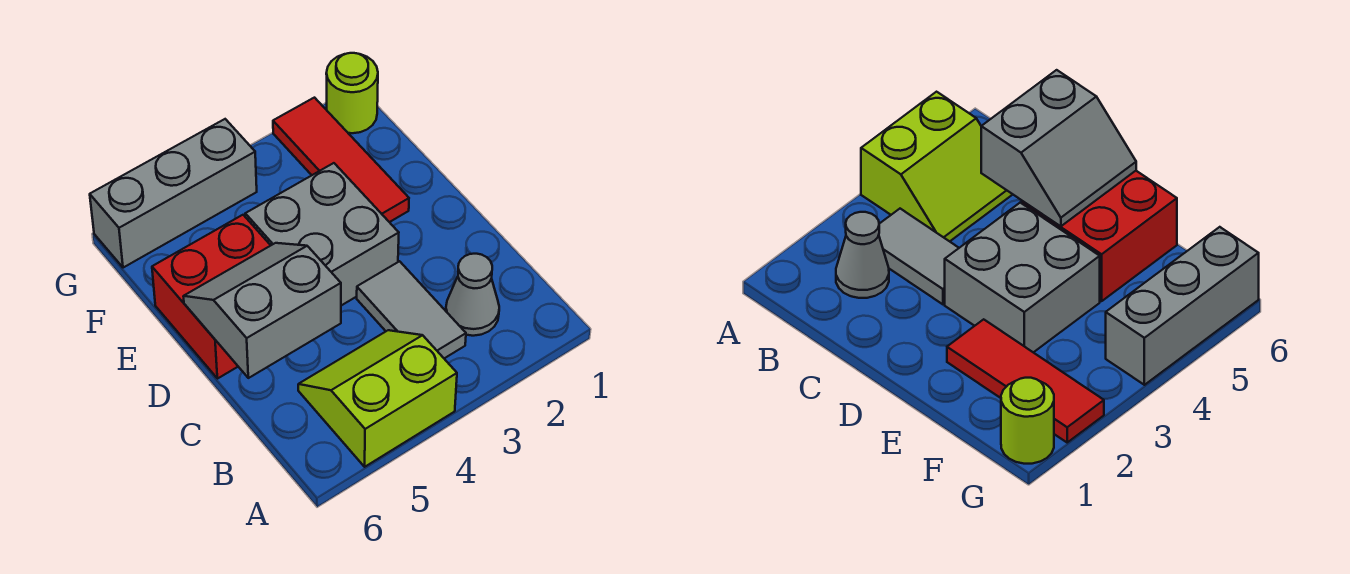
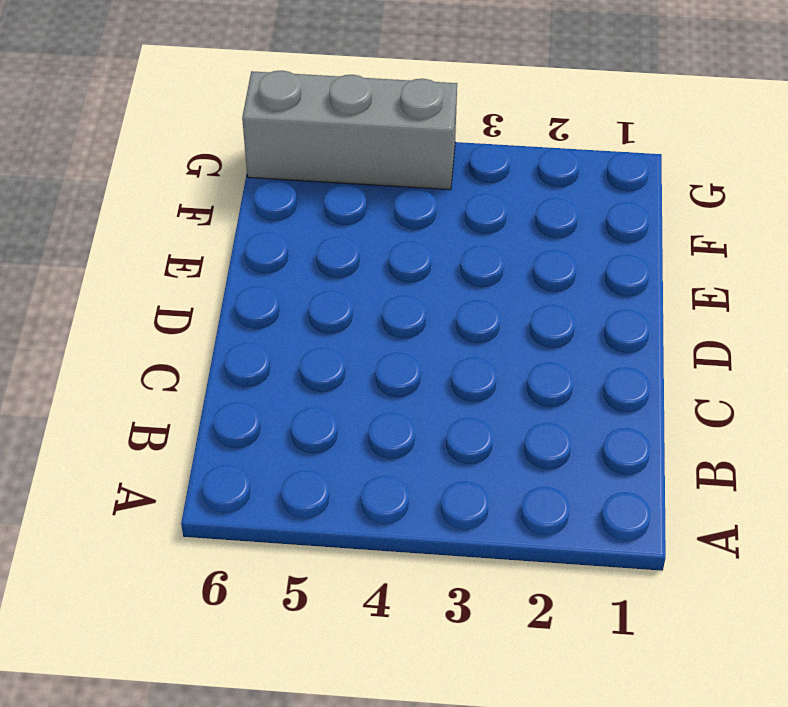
none -> lime slope A4:B5 level 1 top A
none -> grey cone B2 level 1

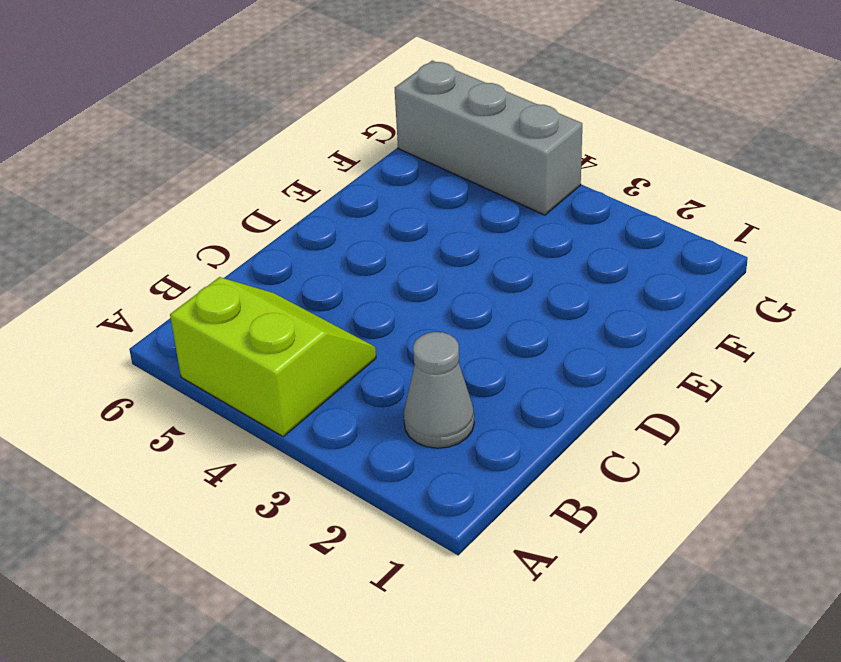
none -> grey tile B3:C3 level 1
none -> grey brick D3:E4 level 1

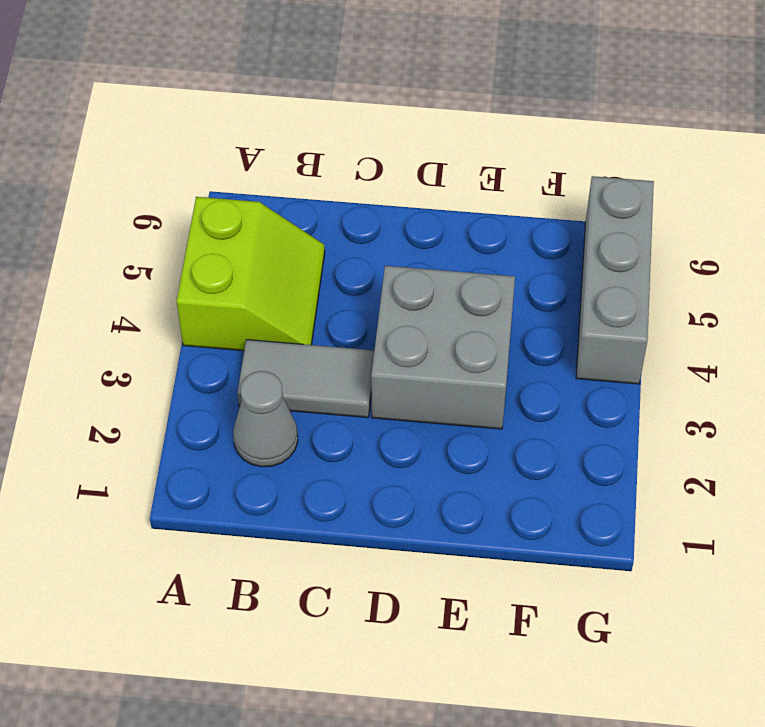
none -> red brick D5:E6 level 1
none -> red tile E2:G2 level 1

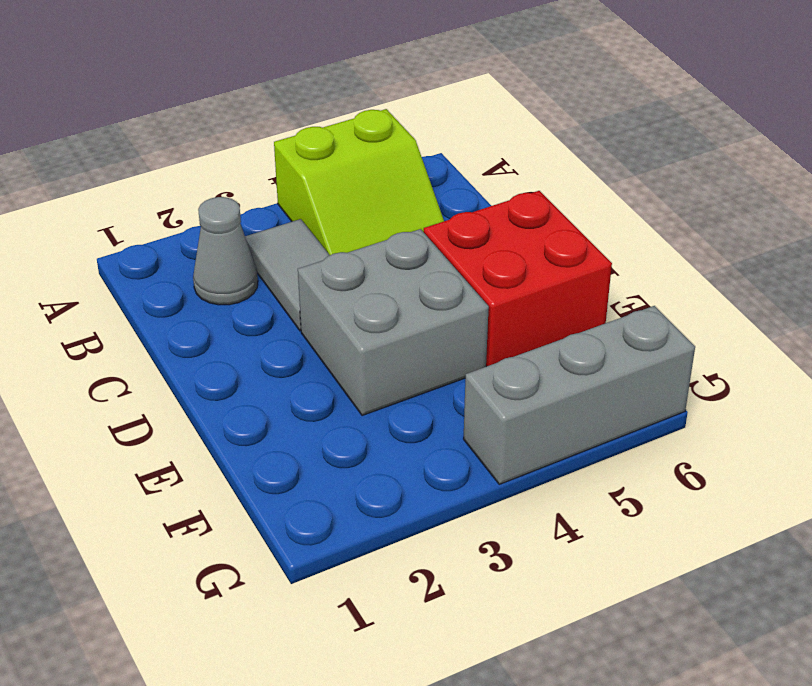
none -> red tile E2:G2 level 1
none -> lime round brick G1 level 1

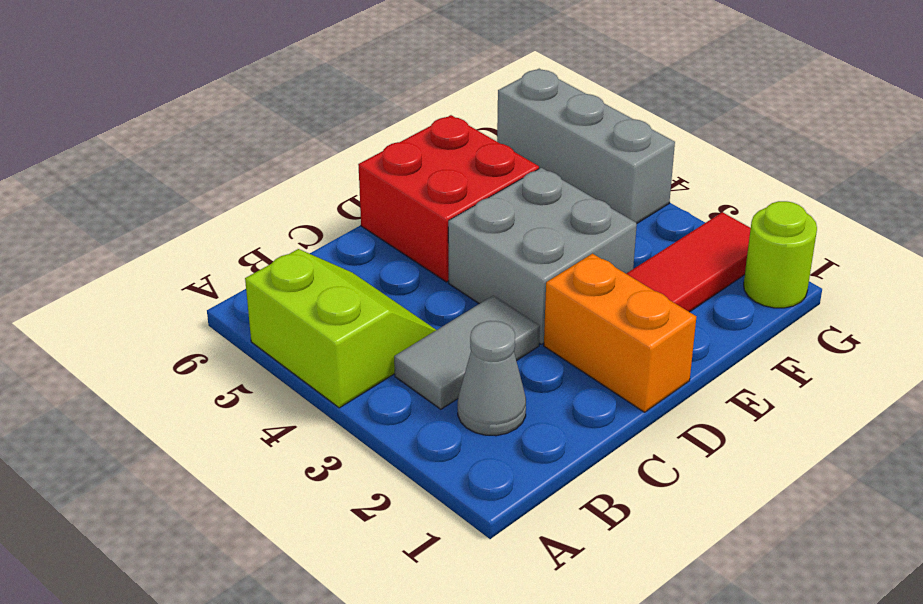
orange brick D1:D2 level 1 -> none
none -> grey slope C5:D6 level 2 top C

